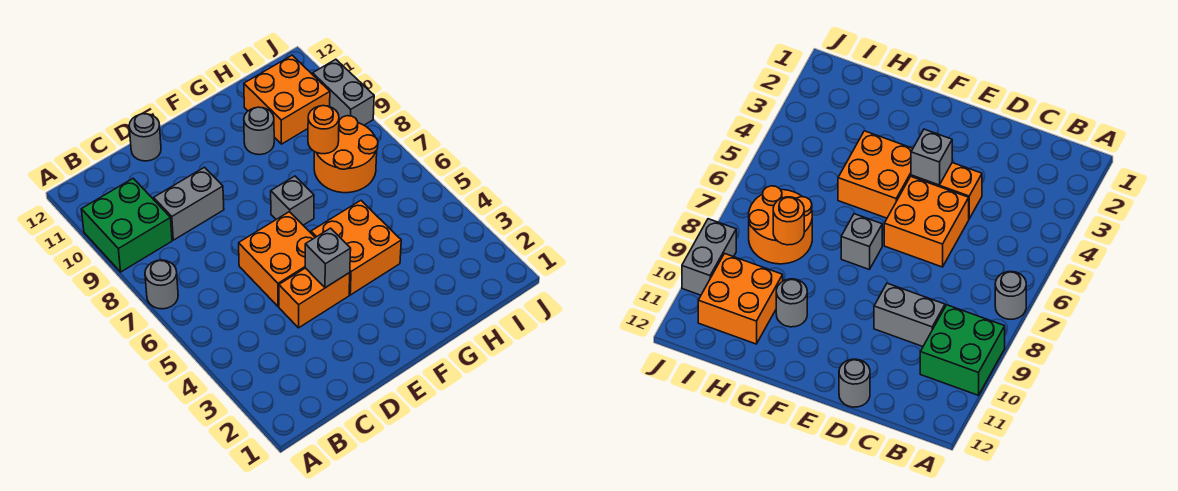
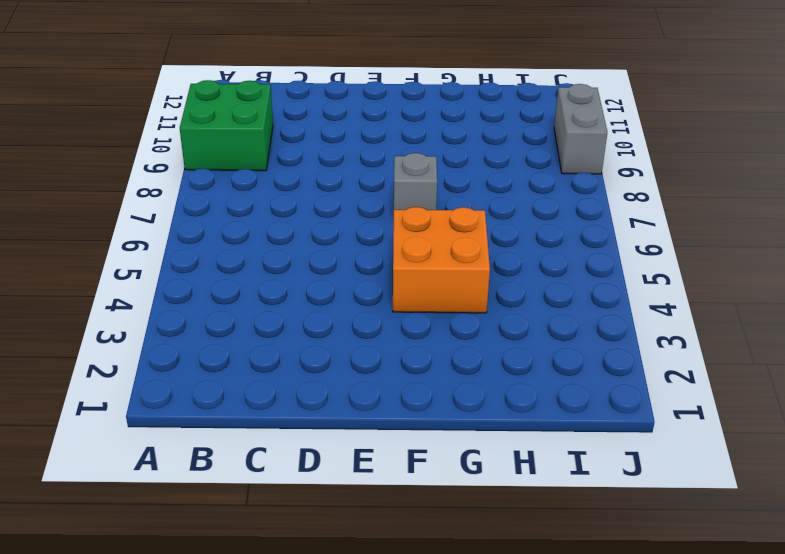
none -> grey round brick A7 level 1
none -> grey brick C9:D9 level 1
none -> orange brick D4:E4 level 1

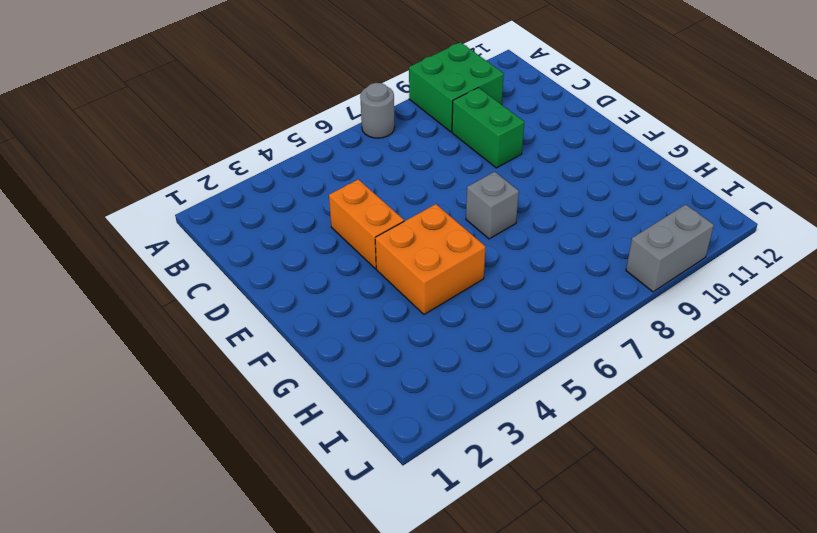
green brick C9:D9 level 1 -> grey brick C9:D9 level 1
none -> orange brick D5:E6 level 1
none -> grey round brick D12 level 1
none -> grey round brick G10 level 1

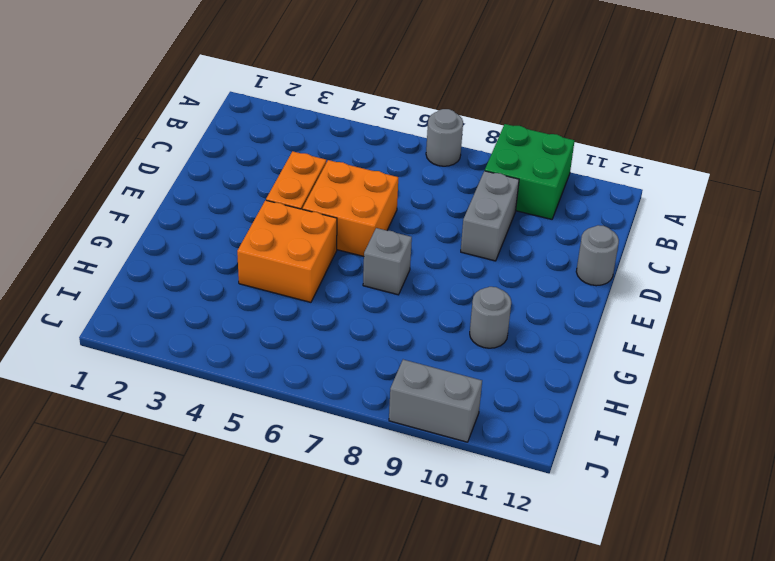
none -> orange round brick H7:I8 level 1
none -> orange brick H10:I11 level 1
none -> grey brick E4 level 2

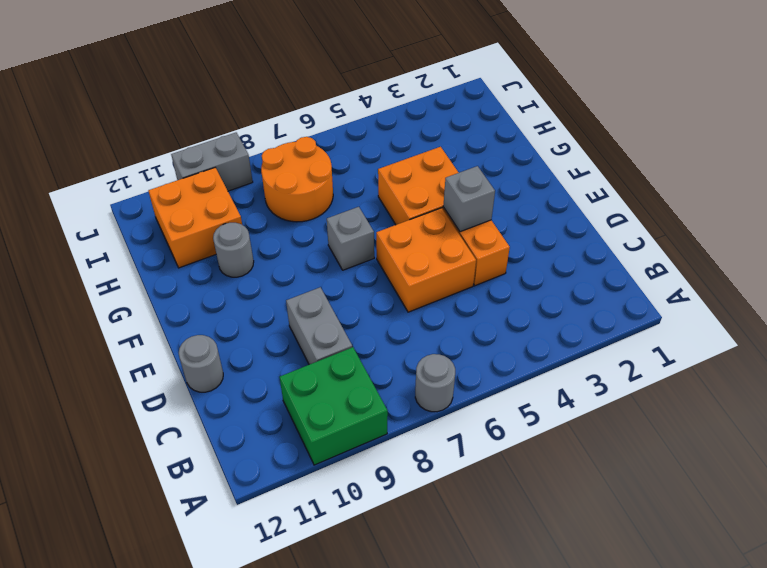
none -> orange round brick H8 level 2

